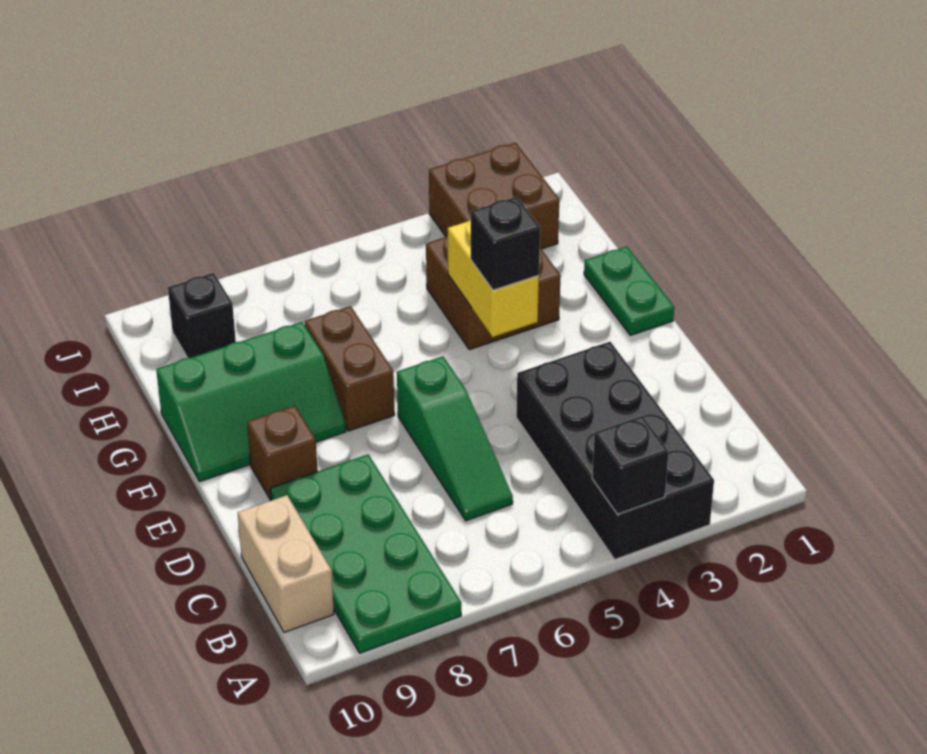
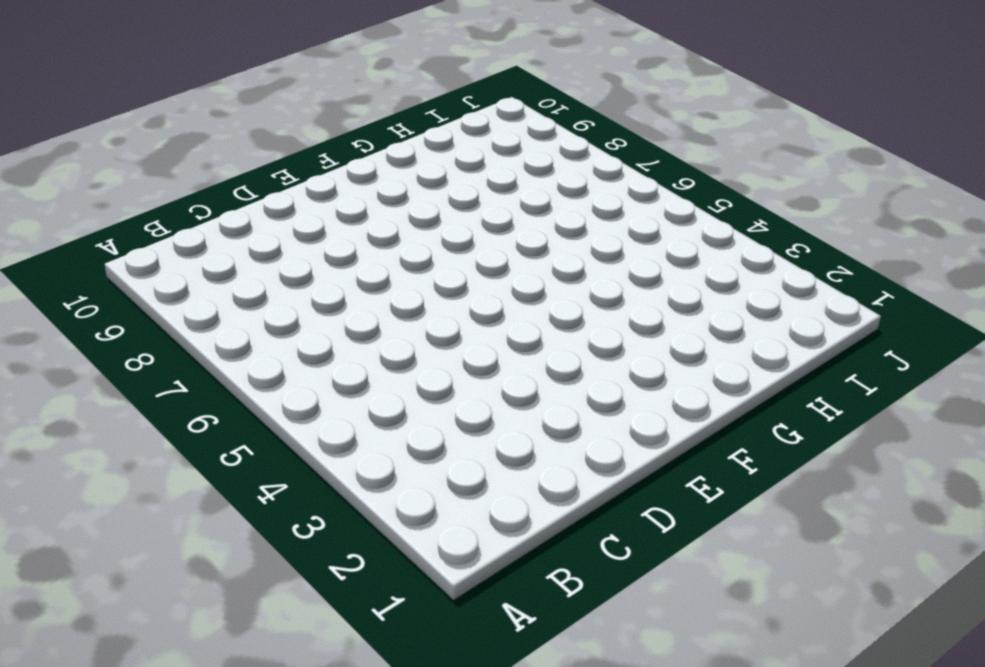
none -> black brick A3:D4 level 1
none -> green plate A8:D9 level 1
none -> tan brick B10:C10 level 1

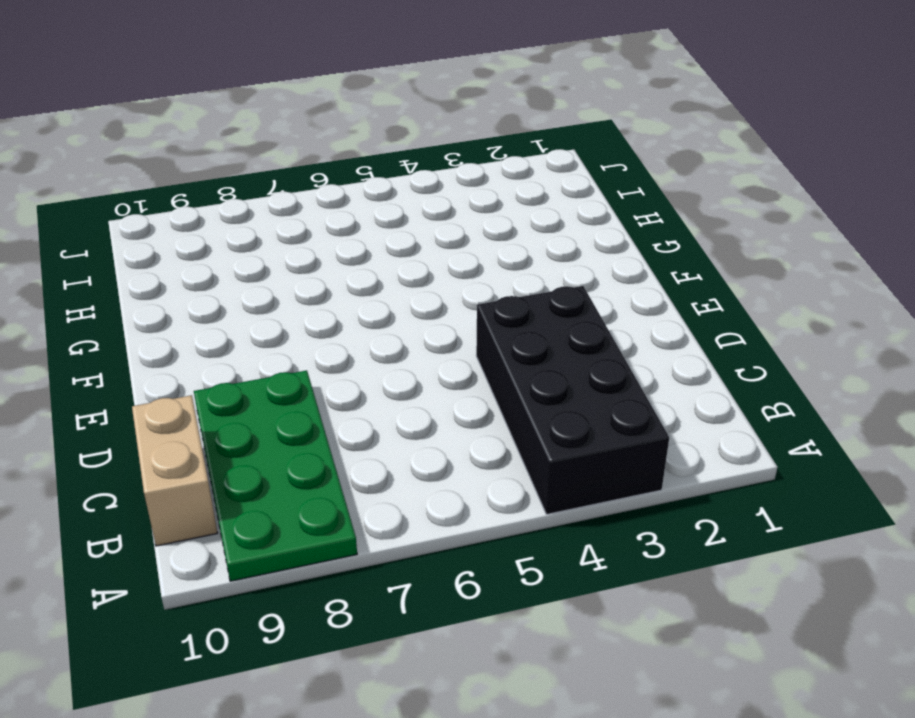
none -> green slope C6:E6 level 1 top E
none -> brown brick E9 level 1
none -> green plate F1:G1 level 1

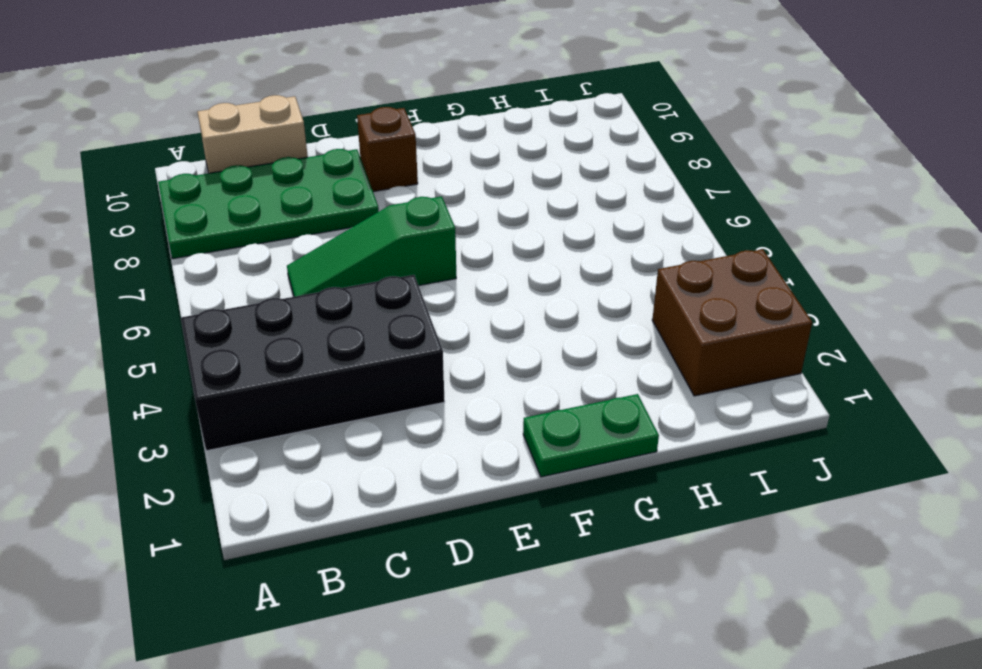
none -> brown brick F7:G7 level 1
none -> green slope F8:G10 level 1 top G
none -> brown brick G3:H4 level 1

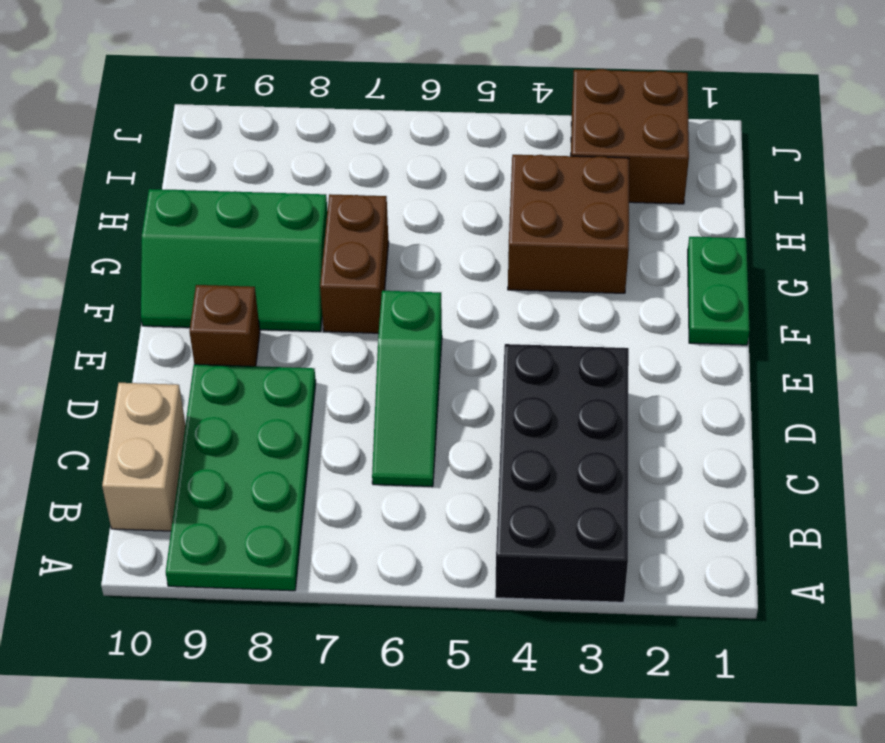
none -> black brick I9 level 1
none -> black brick A4 level 2
none -> yellow brick F4:G4 level 2

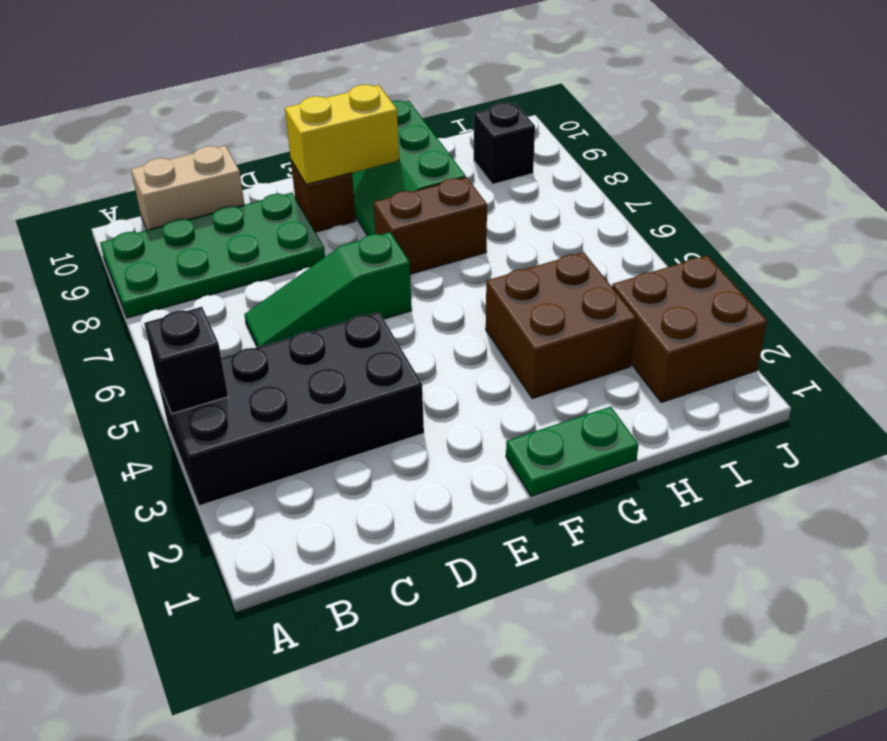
yellow brick E9:F9 level 2 -> yellow brick F4:G4 level 2
none -> black brick F4 level 3

